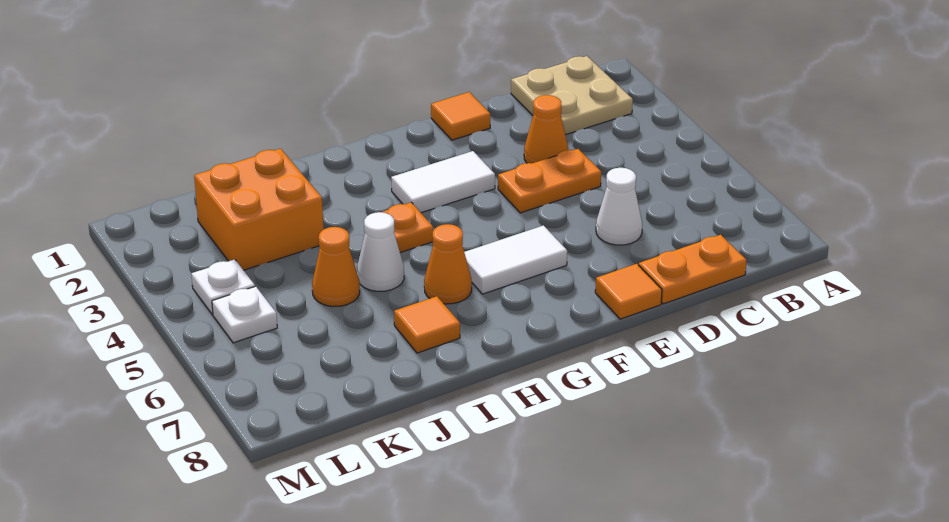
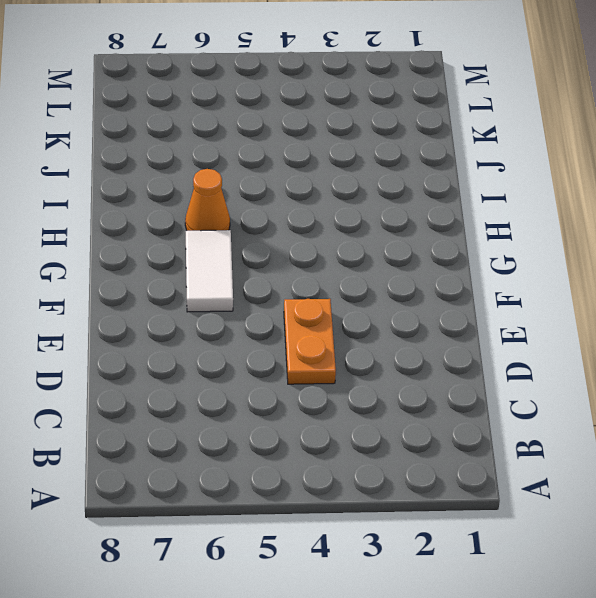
none -> tan plate B1:C2 level 1
none -> orange plate C8:D8 level 1
none -> orange cone D3 level 1

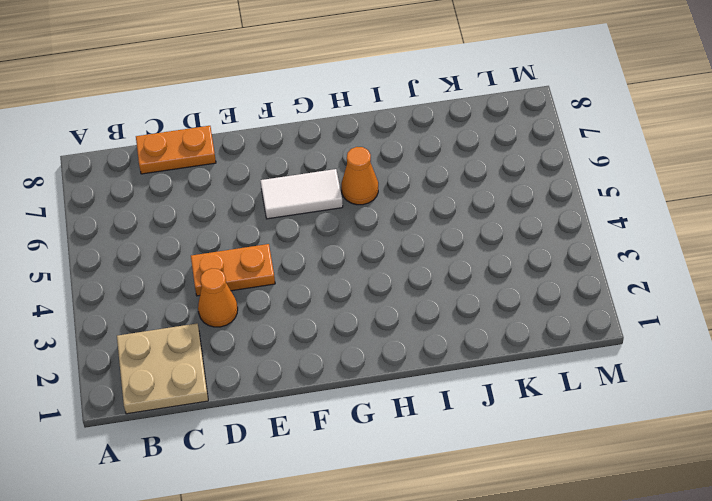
none -> white cone D6 level 1
none -> orange tile E1 level 1
none -> orange tile E8 level 1

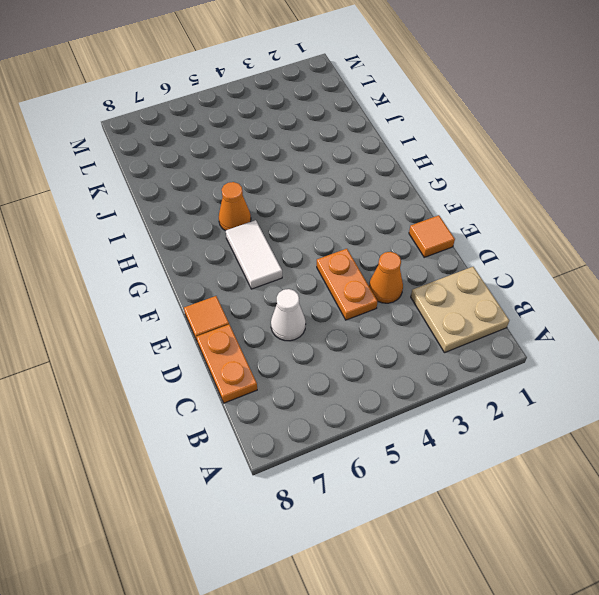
none -> white tile F3:G3 level 1
none -> orange plate H4 level 1
none -> white cone I5 level 1

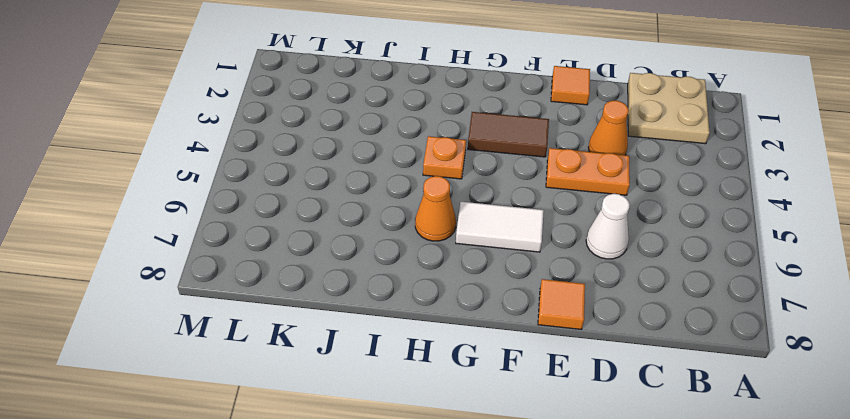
brown tile F3:G3 level 1 -> white tile F3:G3 level 1
none -> orange plate C8:D8 level 1
none -> white cone I5 level 1
none -> orange tile I7 level 1

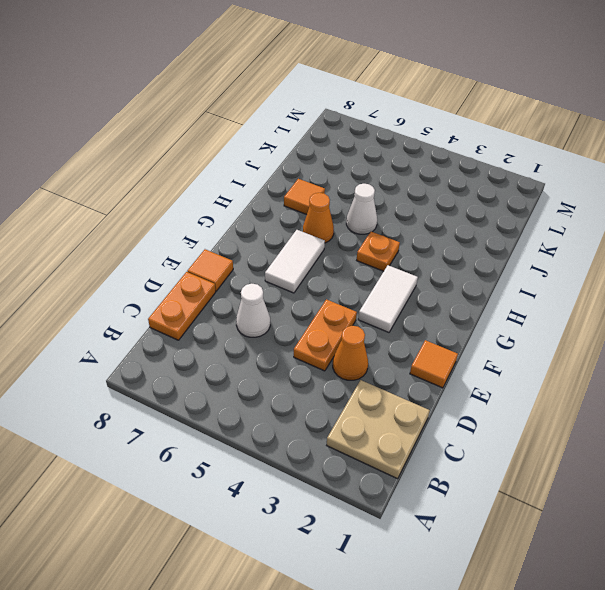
none -> orange brick J2:K3 level 1
none -> orange cone J5 level 1
none -> white plate L4 level 1

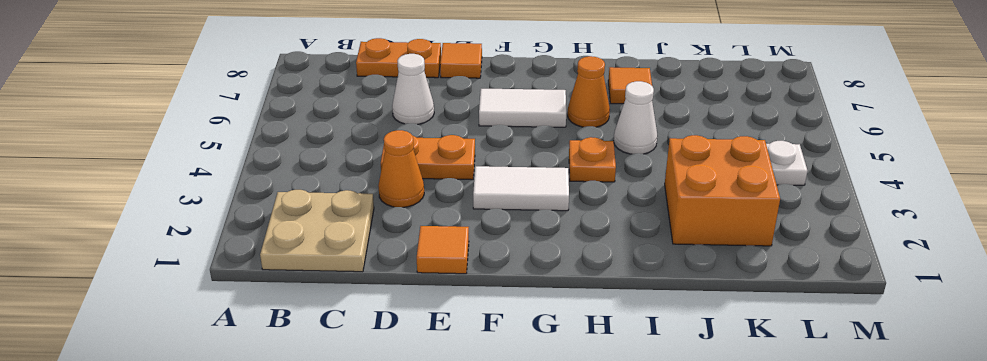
none -> orange cone J5 level 1
none -> white plate L5 level 1

